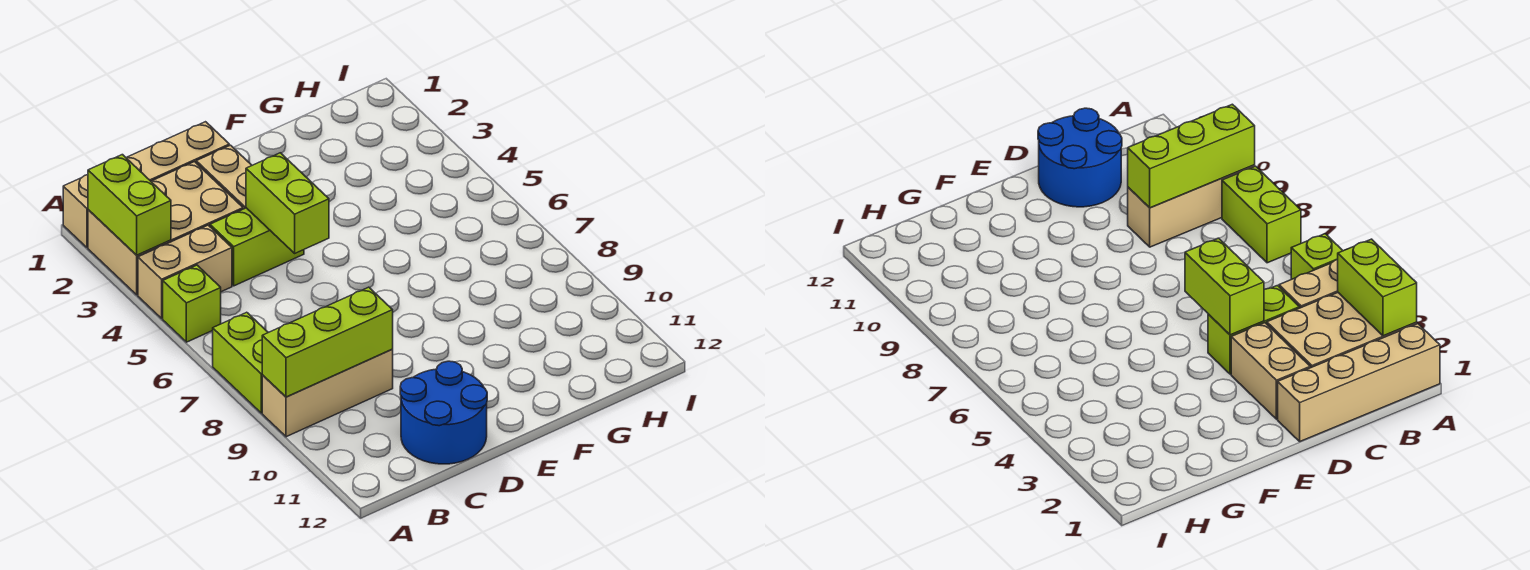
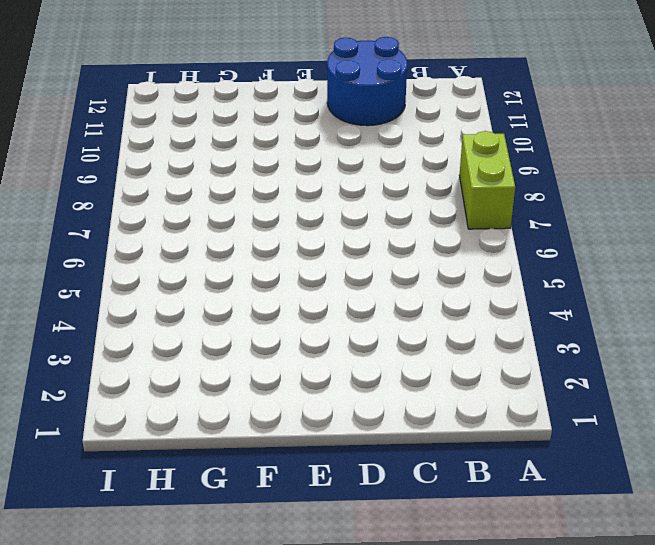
none -> tan brick A1:D1 level 1
none -> tan brick A2:C3 level 1
none -> tan brick A4:B4 level 1

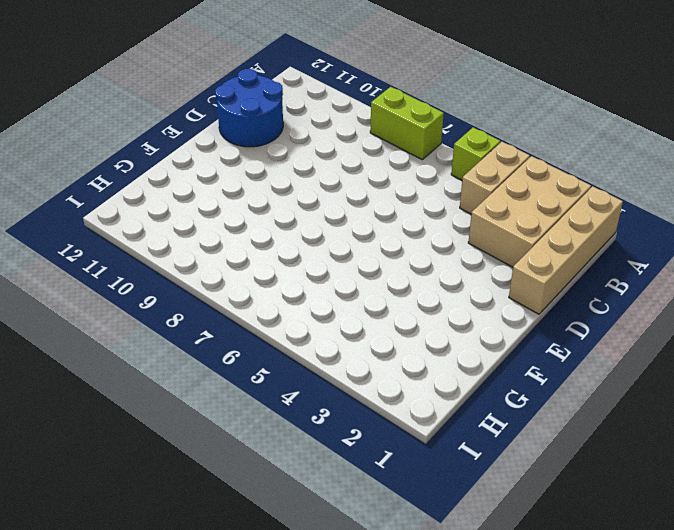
none -> tan brick A9:C9 level 1
none -> lime brick C4:D4 level 1
none -> tan brick D2:D3 level 1

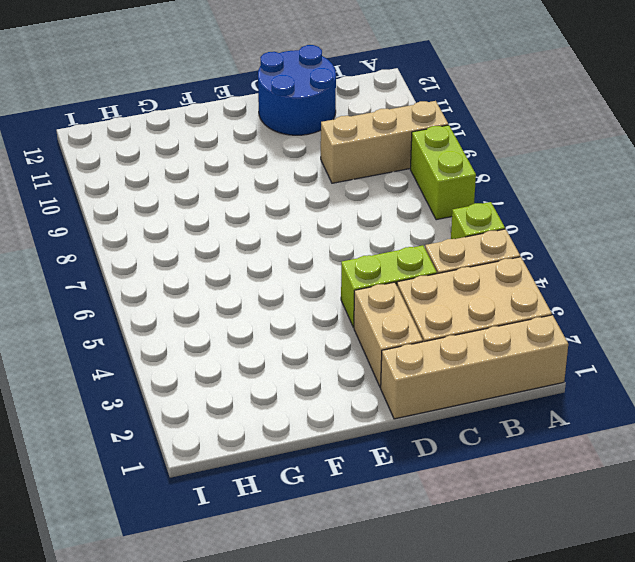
none -> lime brick A2:A3 level 2
none -> lime brick A9:C9 level 2
none -> lime brick D4:D5 level 2

